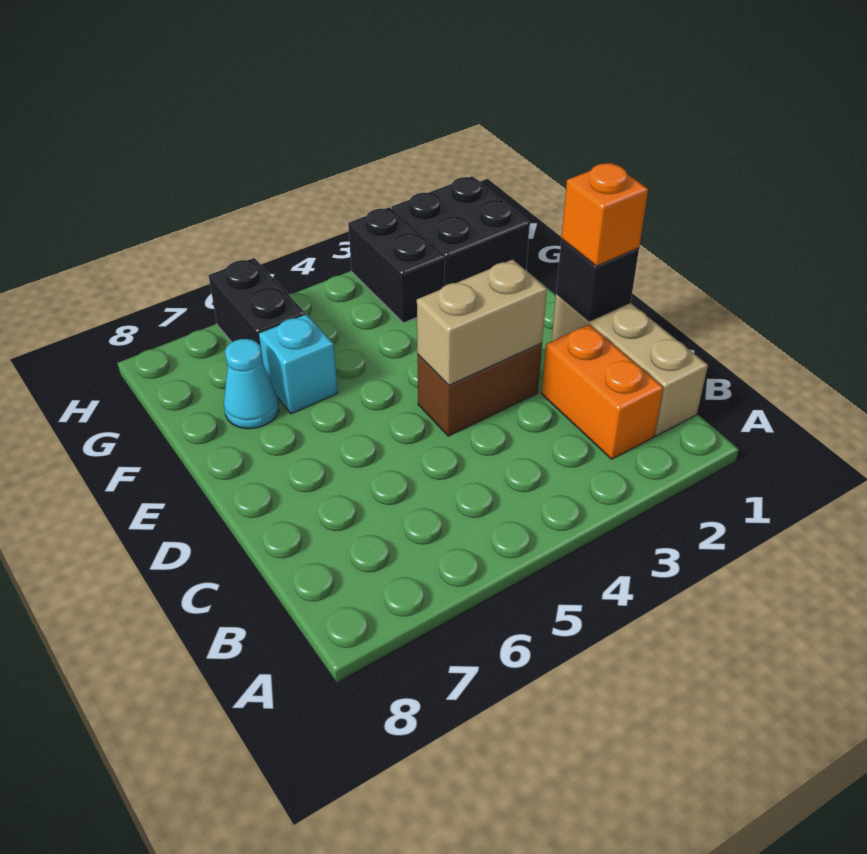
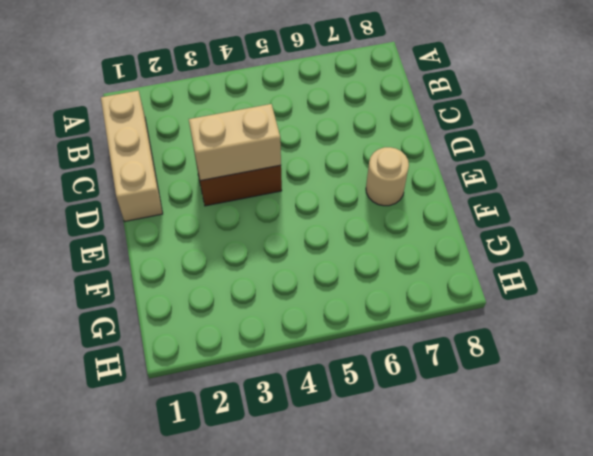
tan round brick E7 level 1 -> none
none -> orange brick B2:C2 level 1
none -> cyan brick F6 level 1

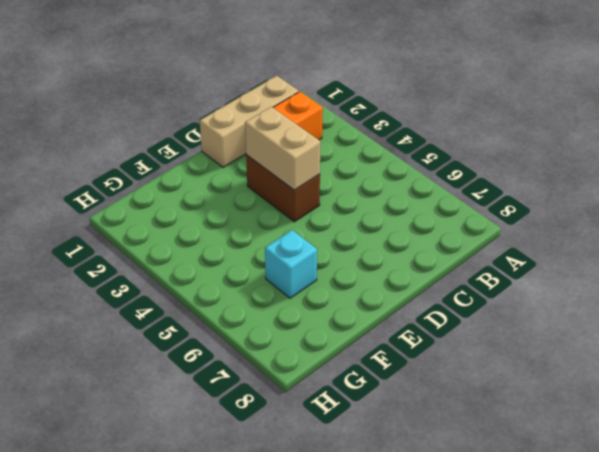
none -> cyan cone F7 level 1
none -> black brick G1:H2 level 1

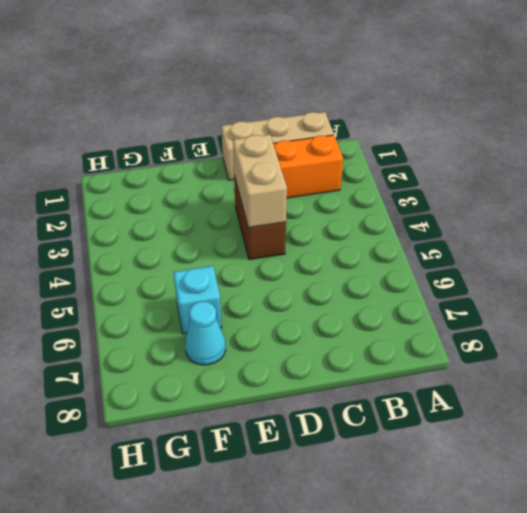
none -> black brick G1:H2 level 1
none -> black brick G3:H3 level 1

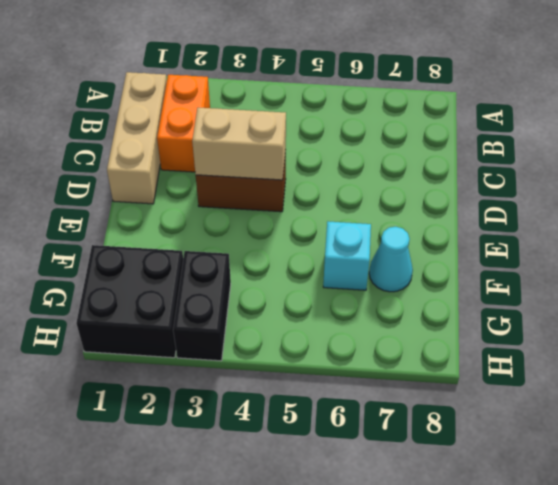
none -> black brick G6:H6 level 1
none -> black brick D1 level 2

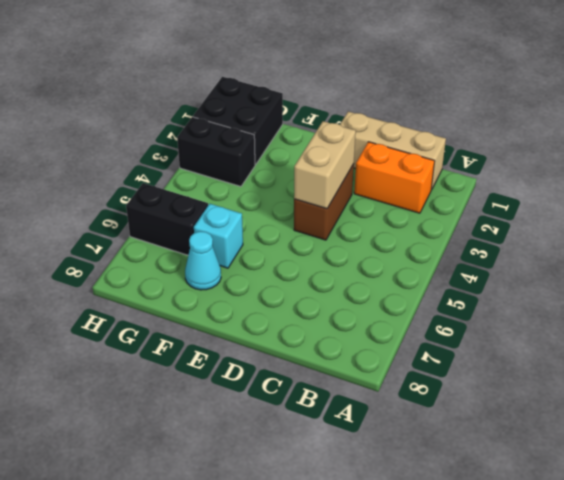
none -> black brick D1 level 2
none -> orange brick D1 level 3

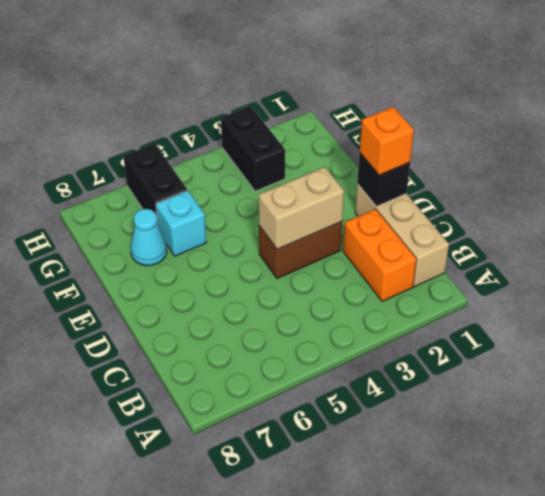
none -> black brick G1:H2 level 1

